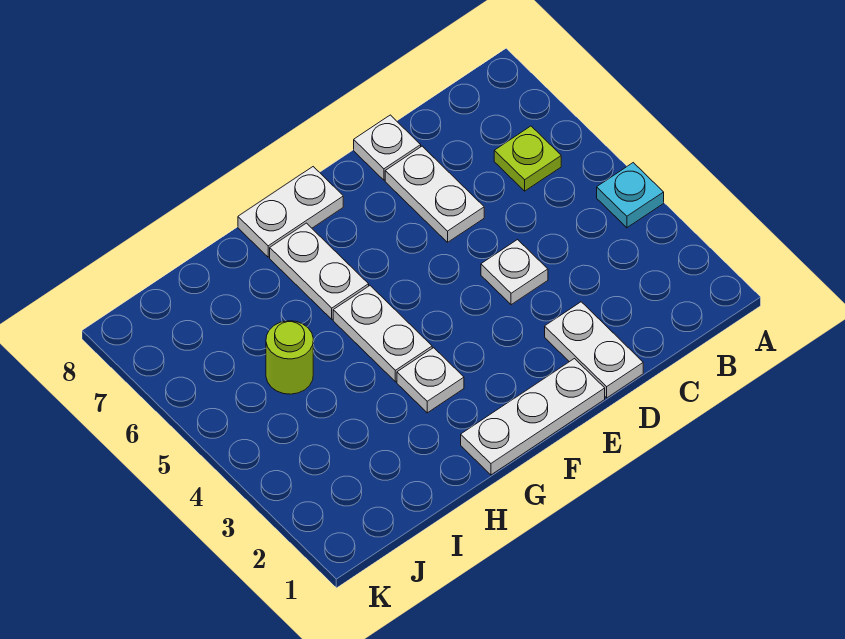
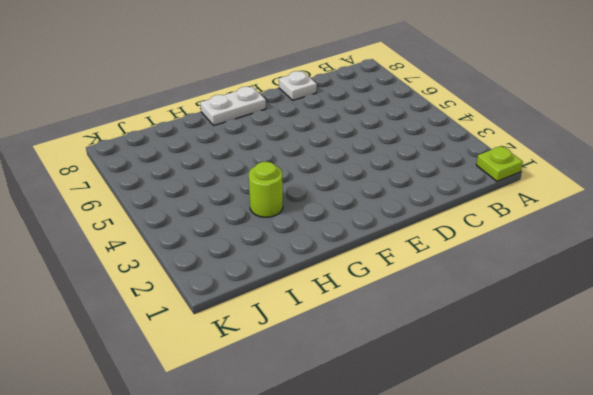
lime plate A1 level 1 -> lime plate B6 level 1
lime round brick H3 level 1 -> lime round brick I5 level 1
none -> cyan plate A4 level 1
none -> white plate D1:D2 level 1
none -> white plate D4 level 1

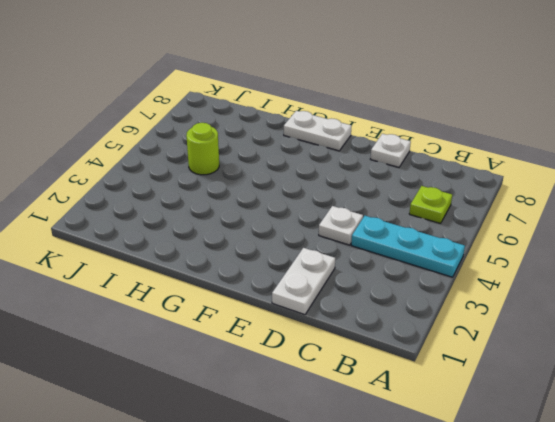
cyan plate A4:C4 level 1 -> cyan plate A4 level 1
none -> white plate D6:D7 level 1
none -> white plate E1:G1 level 1
none -> white plate G3 level 1

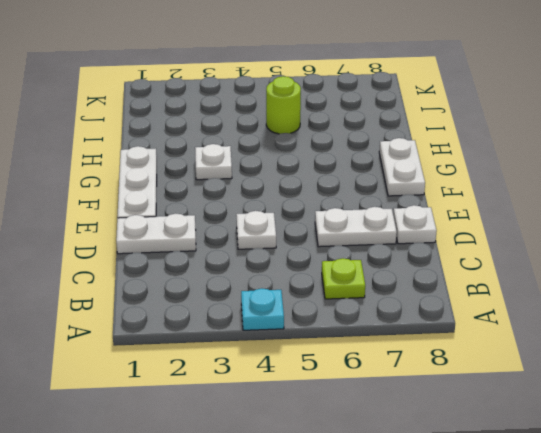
none -> white plate G4:G5 level 1
none -> white plate G6:G7 level 1

